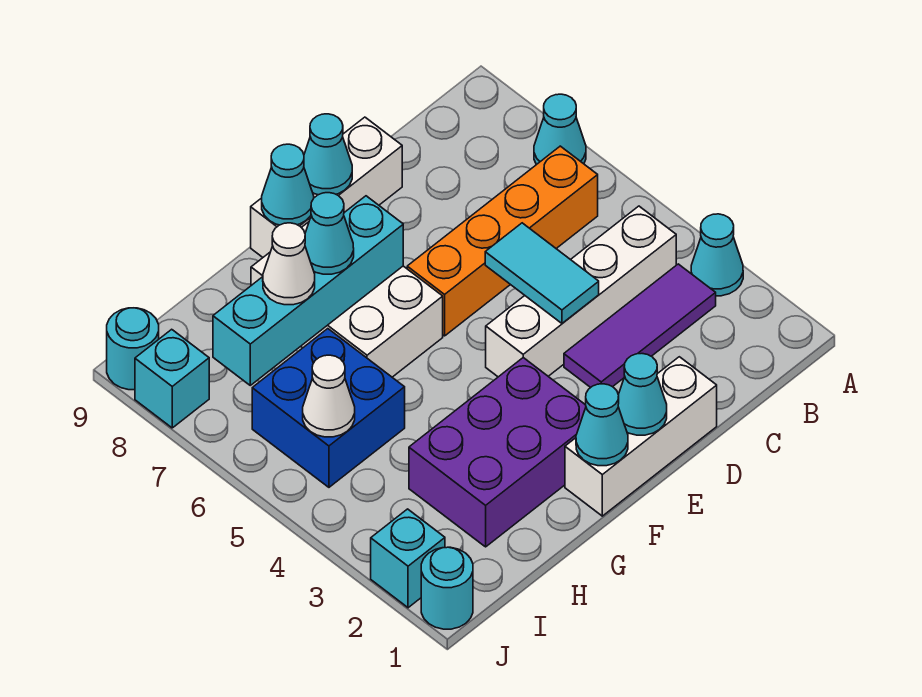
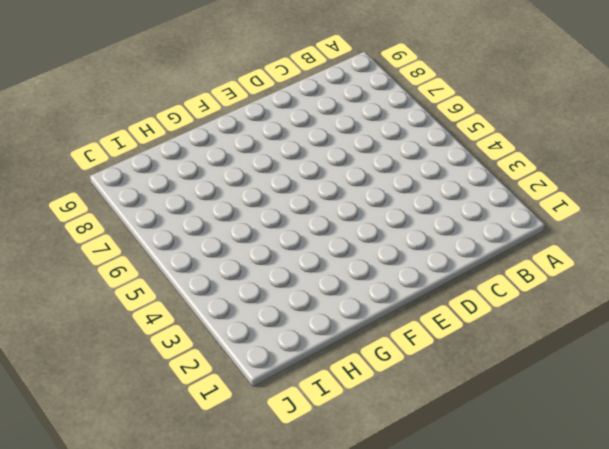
none -> cyan cone A3 level 1
none -> cyan cone A7 level 1
none -> purple tile B3:D3 level 1

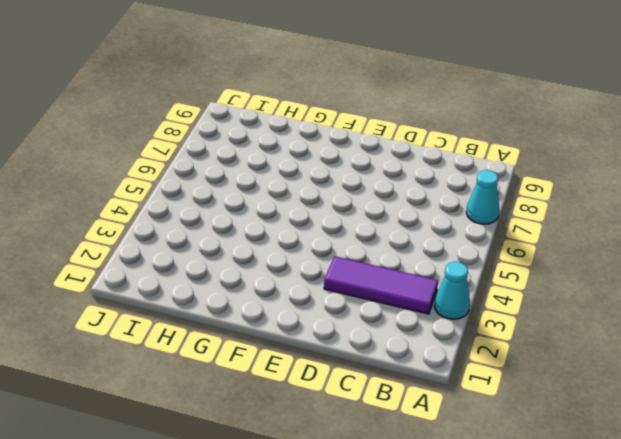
none -> white brick B4:E4 level 1
none -> orange brick B6:E6 level 1
none -> white brick D1:F1 level 1

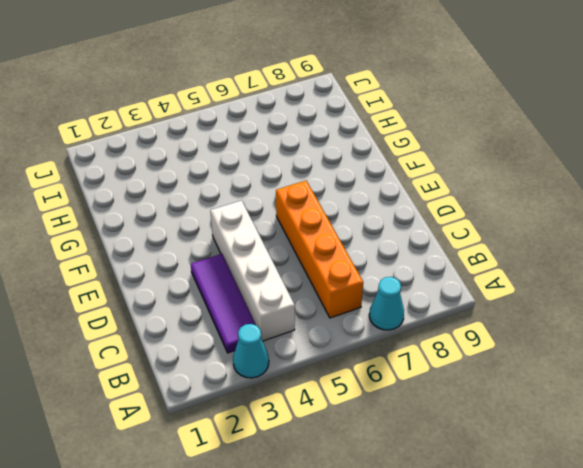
none -> white brick D1:F1 level 1
none -> white brick D9:F9 level 1
none -> purple brick F2:H3 level 1

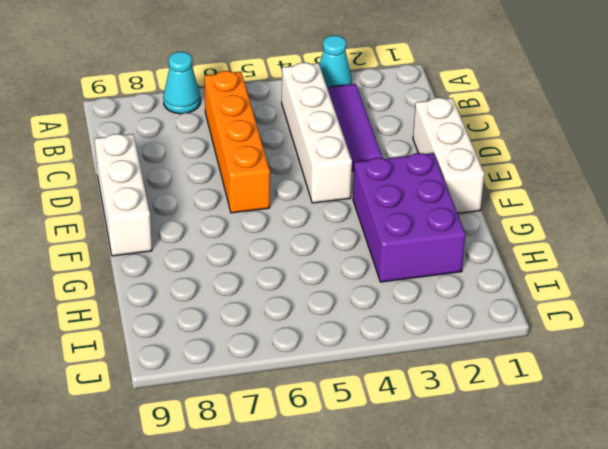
none -> white brick F6:G8 level 1
none -> blue brick H5:I6 level 1
none -> cyan round brick J1 level 1

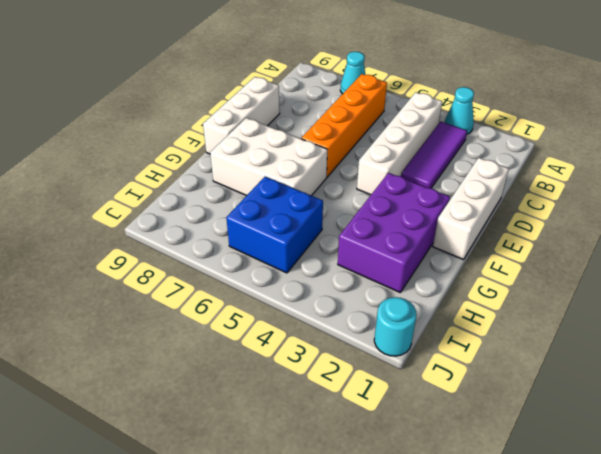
none -> cyan brick J2 level 1
none -> cyan brick J8 level 1
none -> cyan round brick J9 level 1

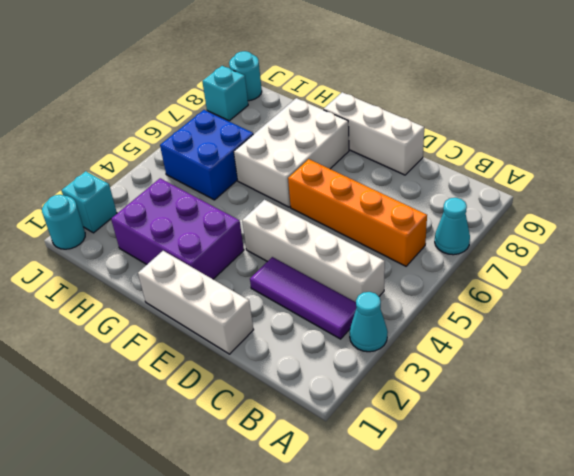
none -> cyan tile D4:D5 level 2
none -> cyan cone E1 level 2
none -> cyan cone E9 level 2

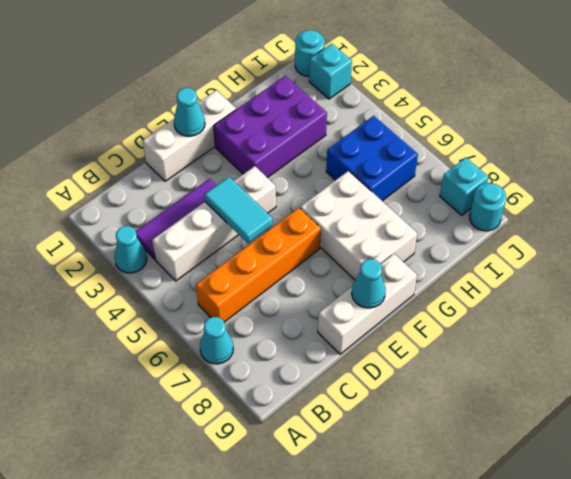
none -> cyan cone F1 level 2
none -> cyan brick F7:I7 level 2
none -> cyan cone F9 level 2

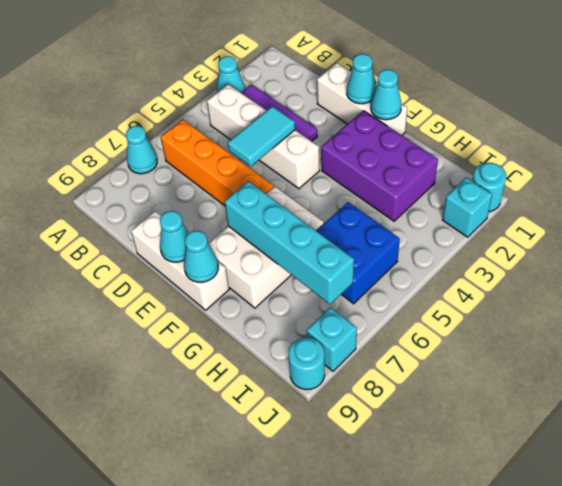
none -> white cone I5 level 2
none -> cyan cone G7 level 3
none -> white cone H7 level 3

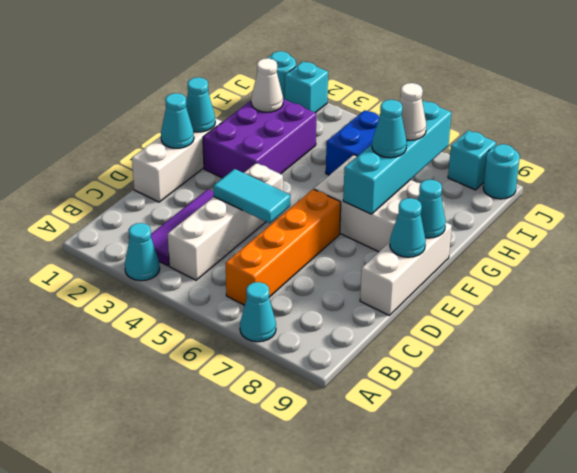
white cone H2 level 2 -> white cone I5 level 2

